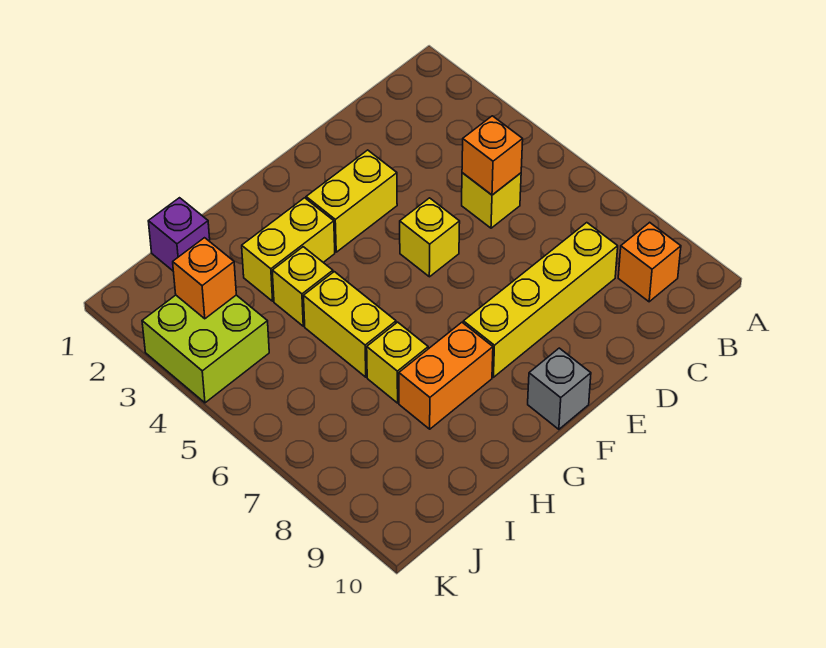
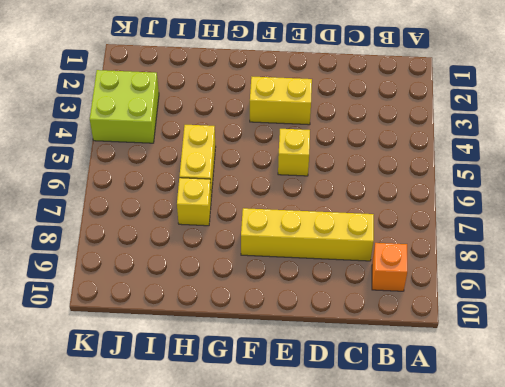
none -> yellow brick C5 level 1
none -> grey brick F10 level 1
none -> yellow brick G3:H3 level 1

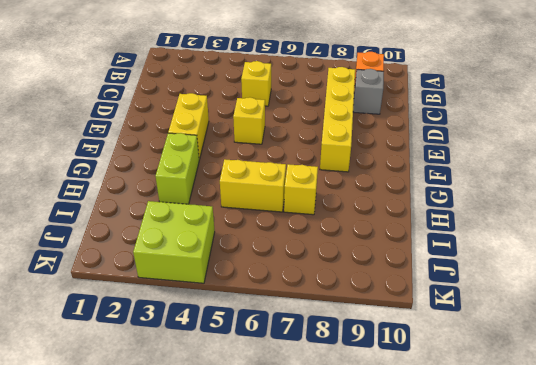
grey brick C9 level 1 -> grey brick F10 level 1
lime brick G3:H3 level 1 -> yellow brick G3:H3 level 1
none -> orange brick G8:H8 level 1
none -> yellow brick H4 level 1
none -> purple brick I1 level 1

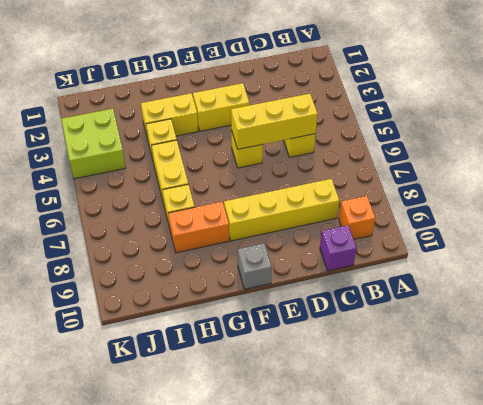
yellow brick C5:E5 level 2 -> orange brick C5 level 2
purple brick C10 level 1 -> purple brick I1 level 1
none -> orange brick J3 level 2

